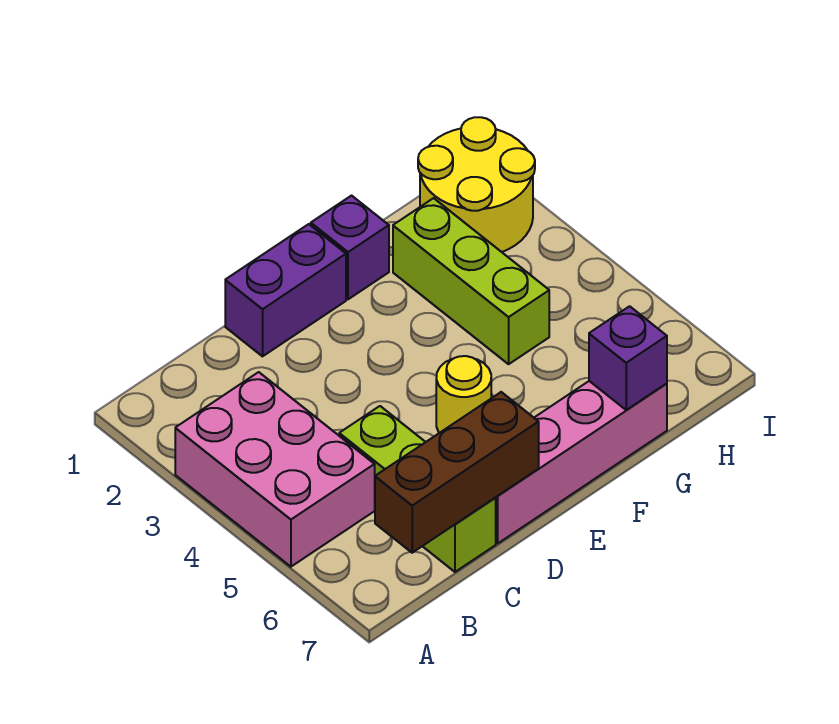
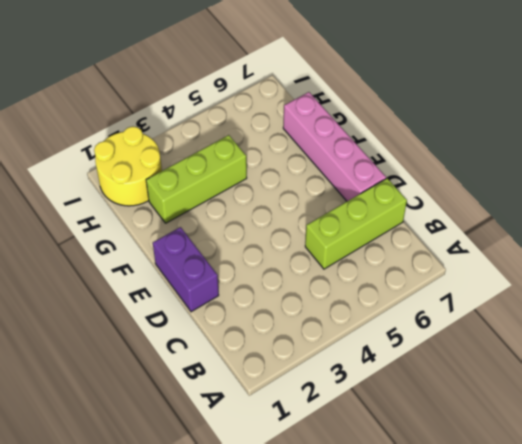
none -> pink brick A3:B5 level 1
none -> yellow round brick E5 level 1

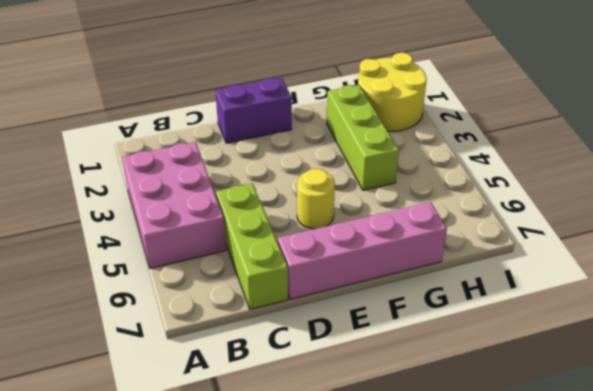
none -> purple brick F1 level 1
none -> brown brick B7:D7 level 2

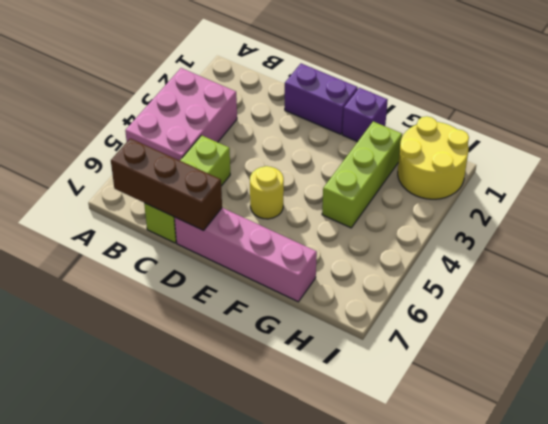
none -> purple brick G7 level 2

